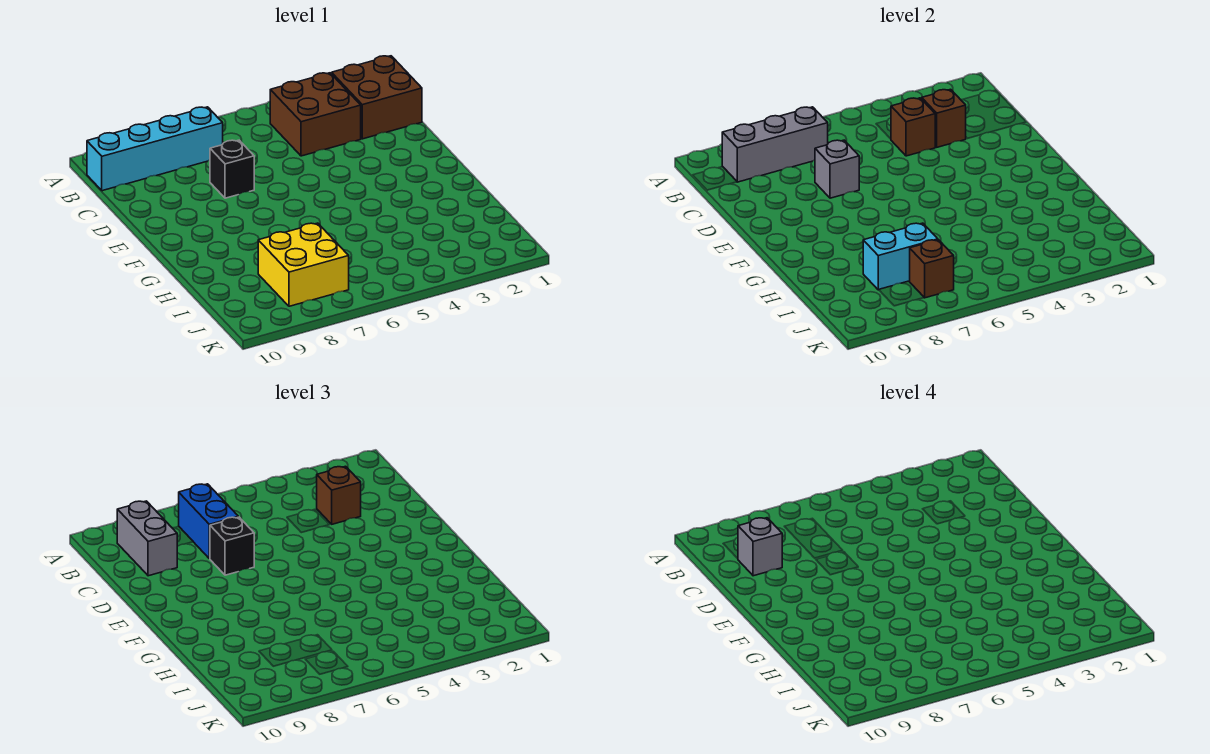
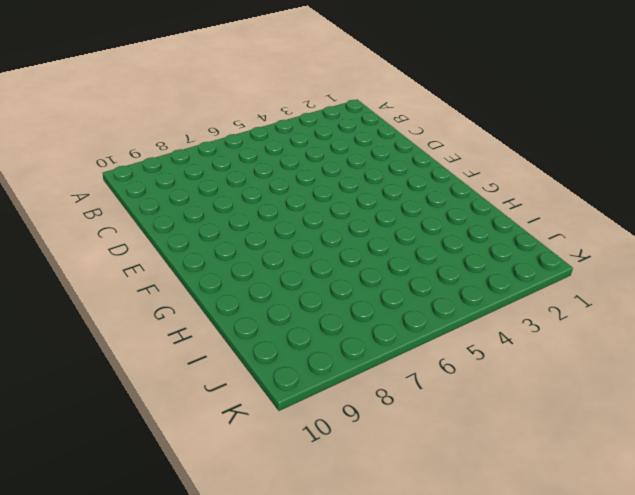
none -> brown brick B1:C2 level 1
none -> brown brick B3:C4 level 1
none -> cyan brick B7:B10 level 1

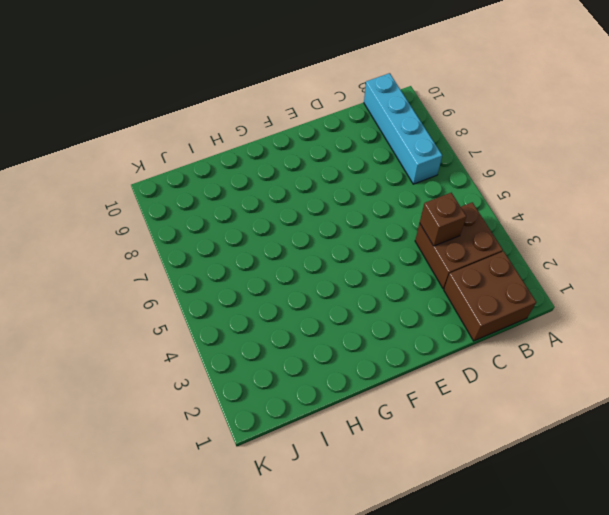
none -> black brick D7 level 1
none -> yellow brick I7:J8 level 1
none -> grey brick B7:B9 level 2

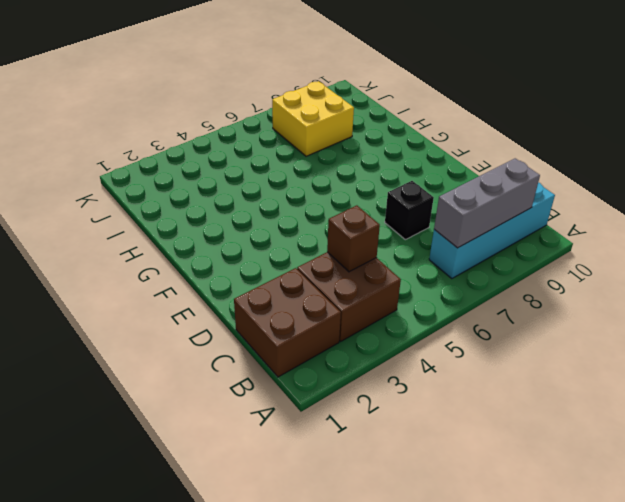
none -> brown brick C3 level 2
none -> grey brick D7 level 2
none -> cyan brick I7:I8 level 2

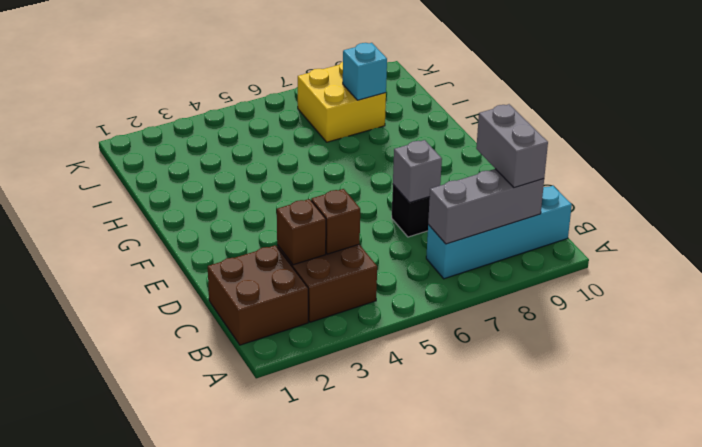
cyan brick I8 level 2 -> cyan brick I7:I8 level 2
none -> brown brick J7 level 2
none -> blue brick B7:C7 level 3
none -> brown brick C3 level 3

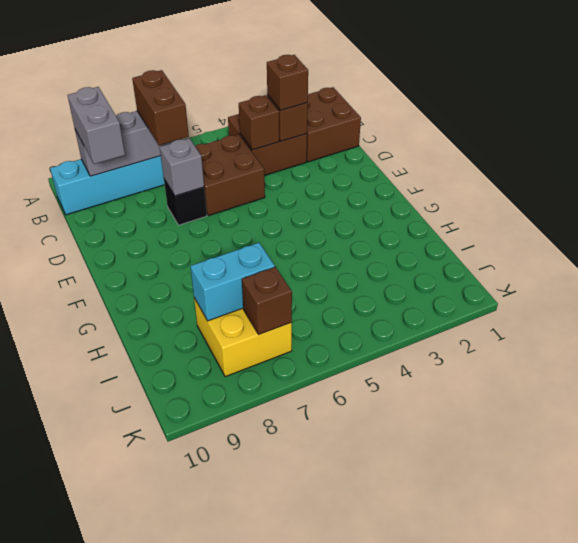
brown brick B7:C7 level 3 -> blue brick B7:C7 level 3
brown brick C5:D6 level 1 -> none
none -> black brick D7 level 3
none -> grey brick C9 level 4

